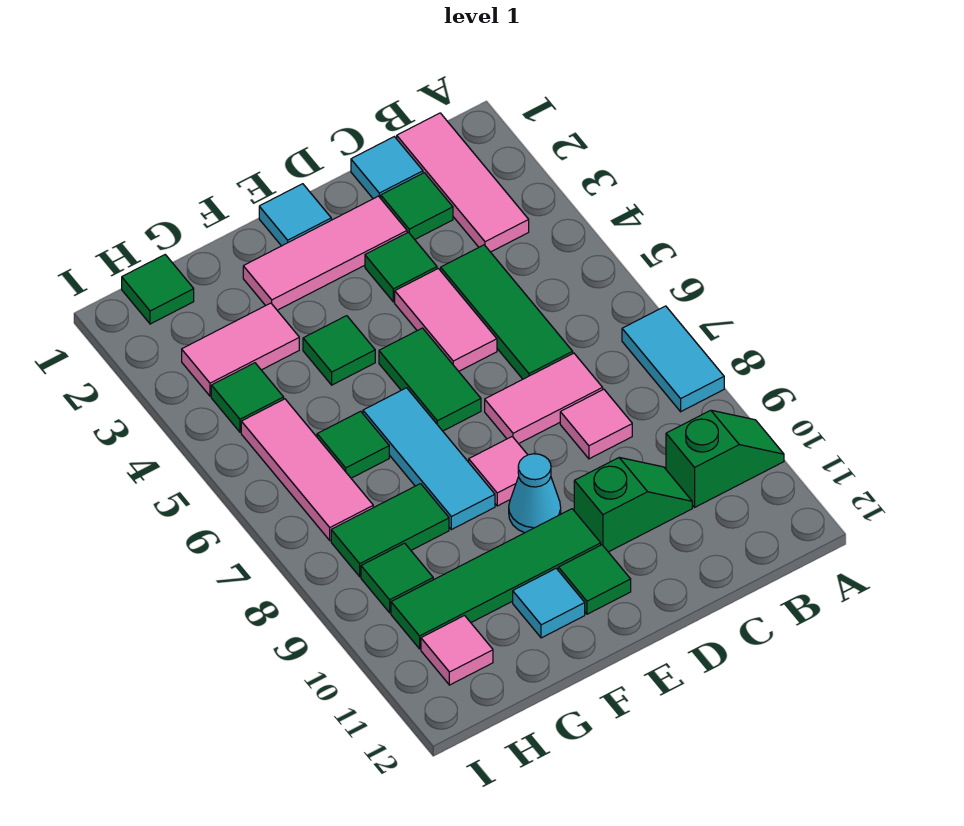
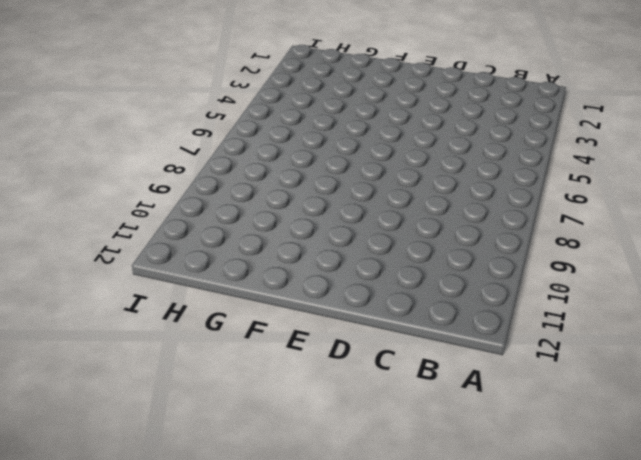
none -> cyan tile A7:A8 level 1
none -> green slope A10:B10 level 1 top B
none -> pink tile B1:B3 level 1

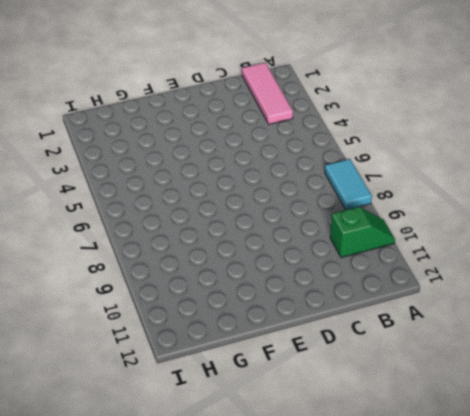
none -> cyan tile C1 level 1
none -> green tile C2 level 1
none -> green tile C4:C6 level 1

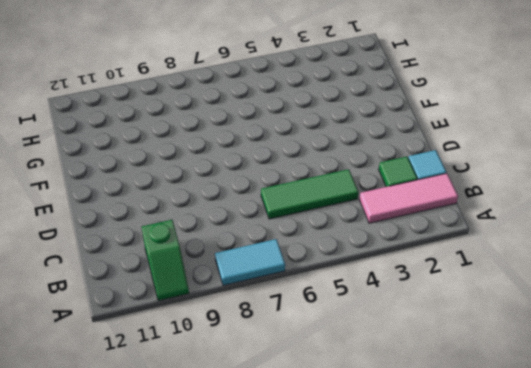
none -> pink tile C7:D7 level 1
none -> pink tile C8 level 1
none -> green slope C10:D10 level 1 top D

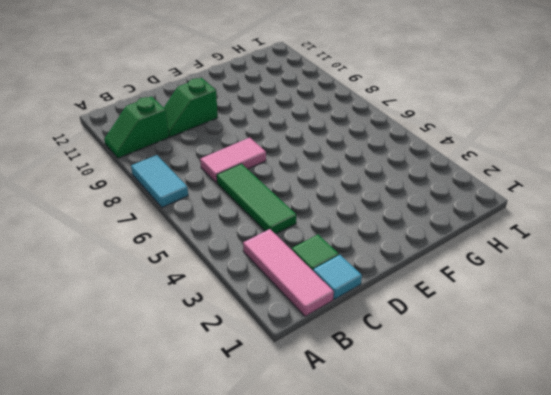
none -> pink tile C8 level 1
none -> pink tile D2:F2 level 1
none -> green tile D3 level 1

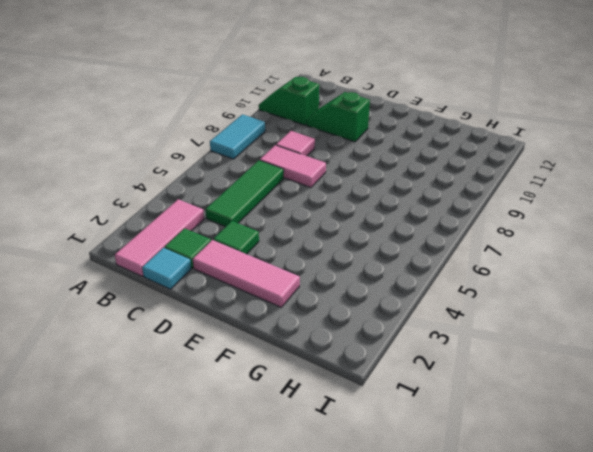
none -> pink tile D4:D5 level 1
none -> cyan tile E1 level 1
none -> green tile E5:E6 level 1

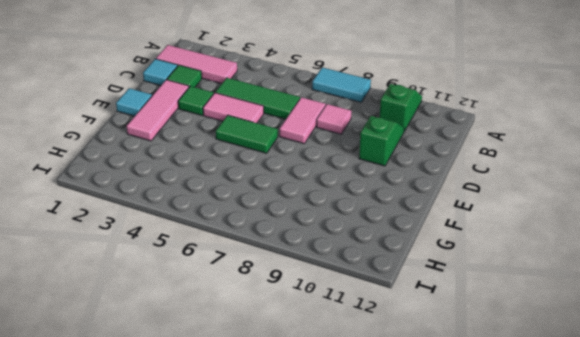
none -> pink tile E8 level 1
none -> cyan cone E9 level 1
none -> green tile E10:H10 level 1

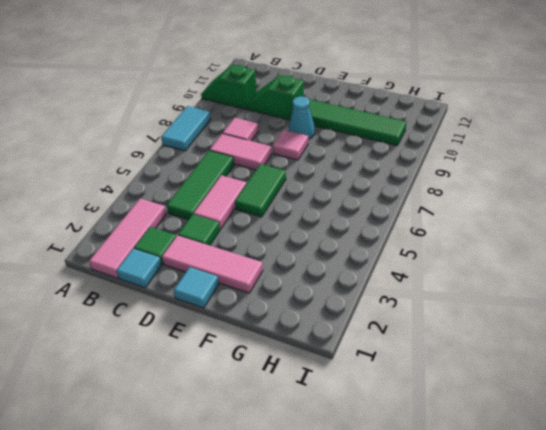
none -> green tile E11 level 1
none -> green tile F4 level 1
none -> cyan tile F6:F8 level 1

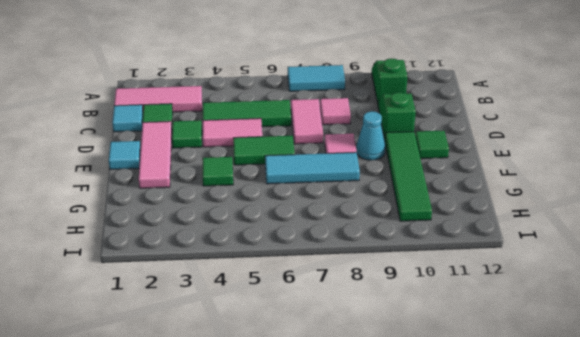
none -> cyan tile F11 level 1
none -> pink tile G3:H3 level 1
none -> green tile G6 level 1

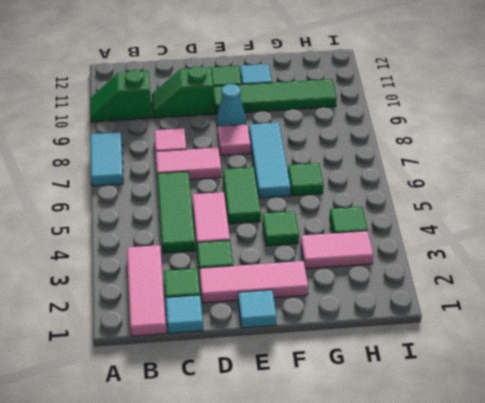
none -> green tile G8:H8 level 1
none -> green tile H1 level 1
none -> pink tile H5:H7 level 1

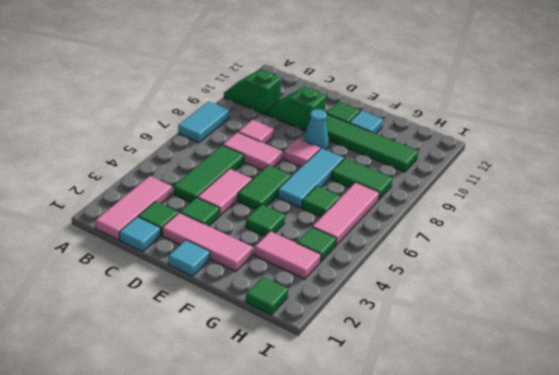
none -> green tile H9 level 1
none -> pink tile H11 level 1

